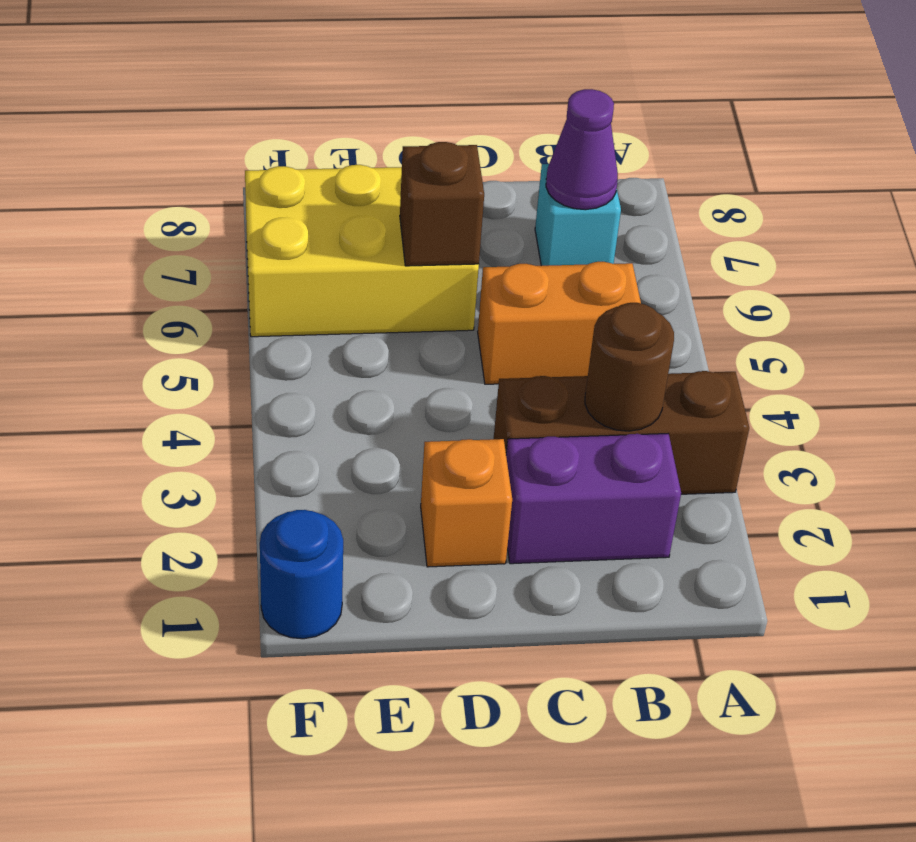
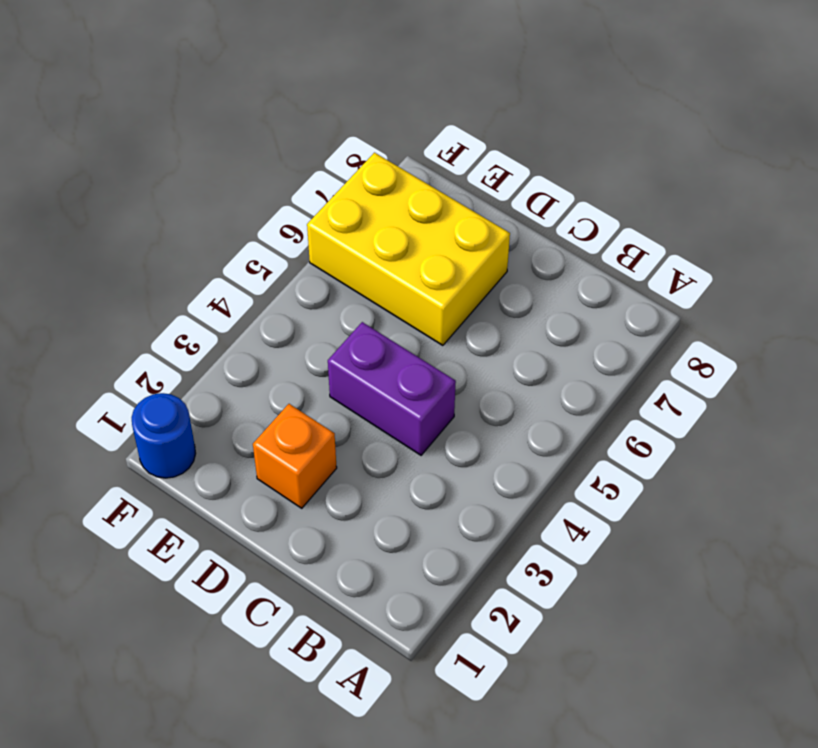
purple brick C4:D4 level 1 -> purple brick B2:C2 level 1
none -> brown brick A3:C3 level 1
none -> orange brick B5:C5 level 1

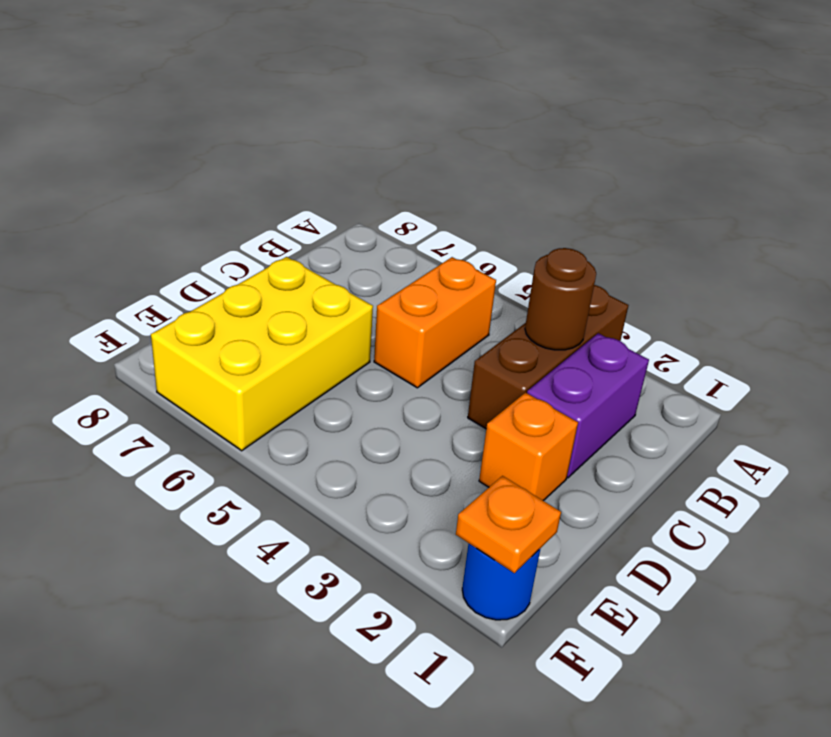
orange plate F1 level 2 -> none
none -> cyan brick B7 level 1
none -> purple cone B7 level 2

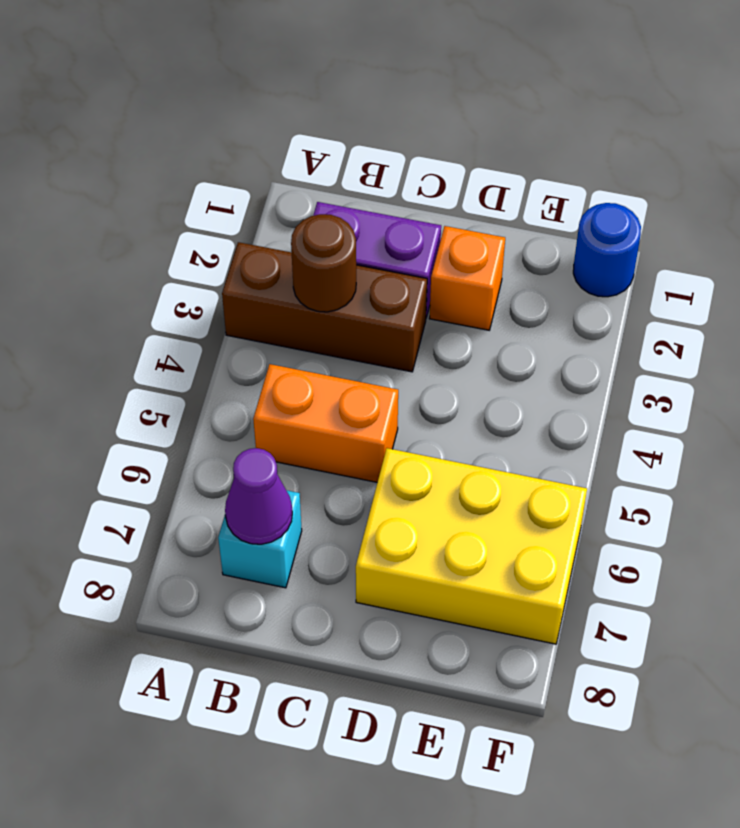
none -> brown brick D6 level 2

